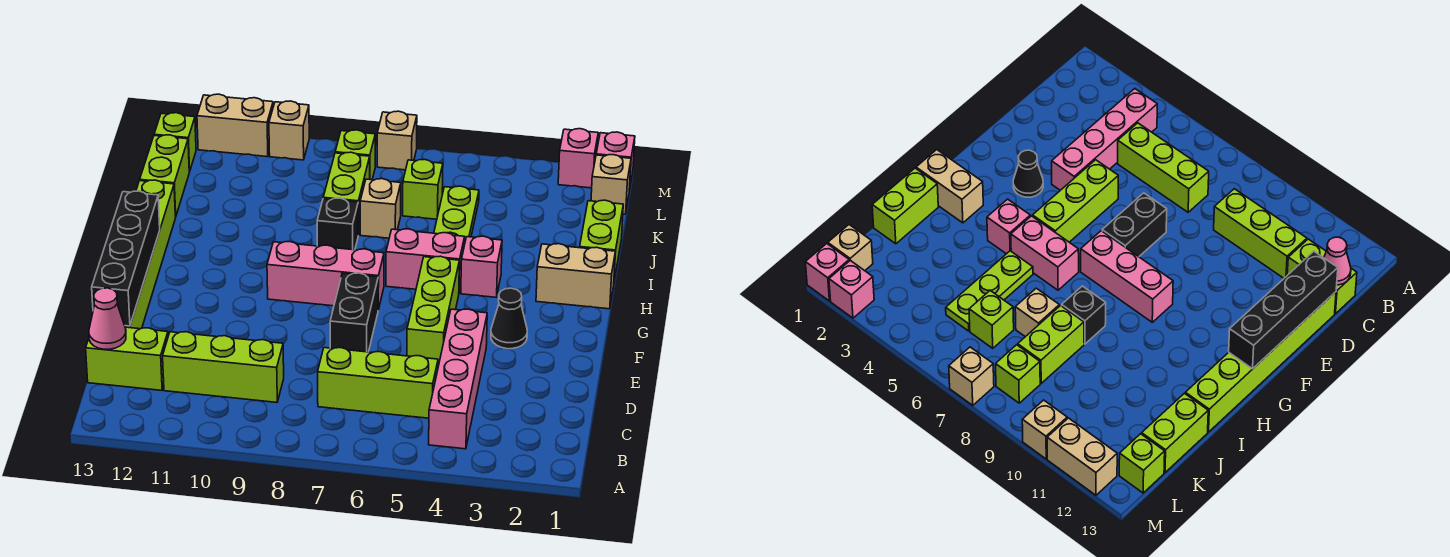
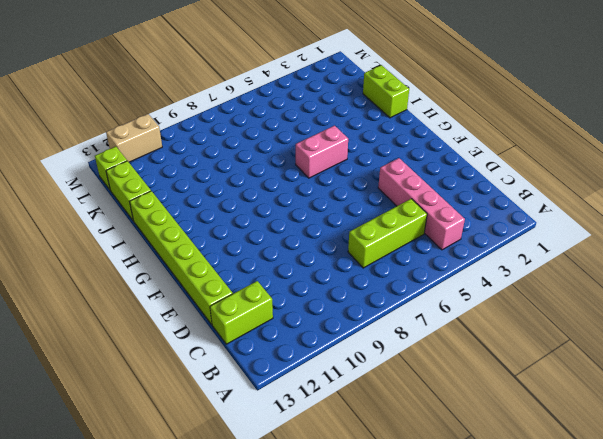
none -> lime brick C9:C11 level 1
none -> lime brick E5:G5 level 1
none -> black brick E7:F7 level 1

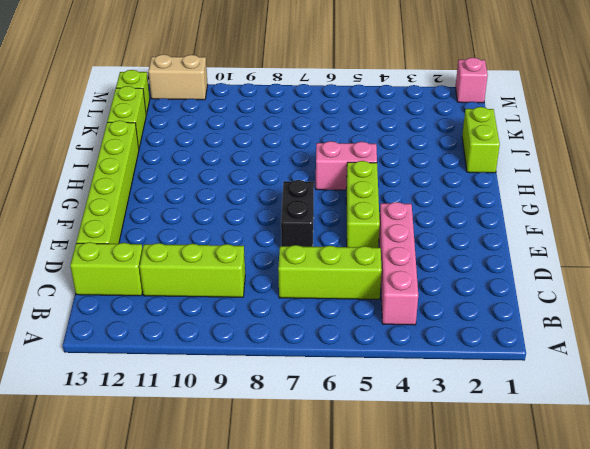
none -> black cone F3 level 1
none -> pink brick G7:G9 level 1
none -> tan brick H1:H2 level 1

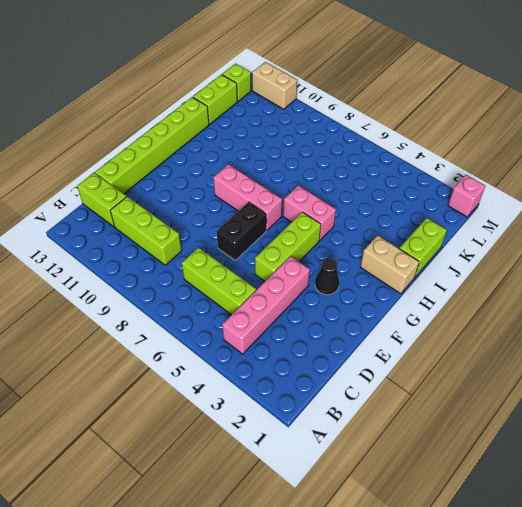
none -> pink brick H4 level 1
none -> lime plate I5:K5 level 1
none -> black brick I8 level 1

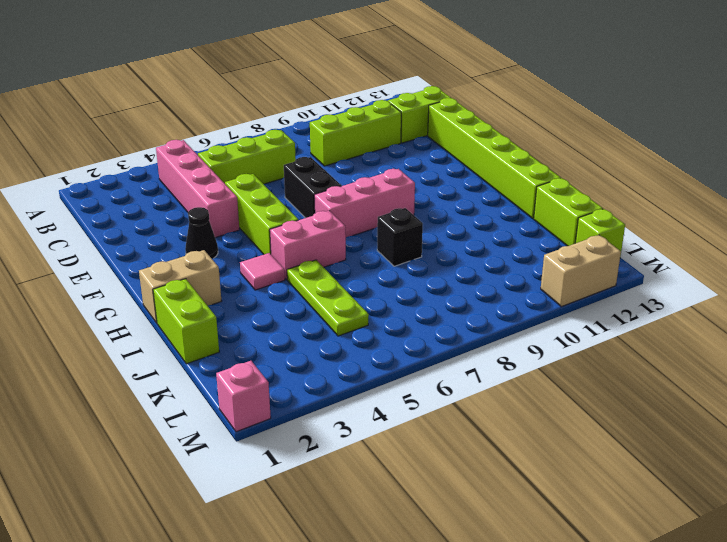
pink tile H4 level 1 -> pink brick H4 level 1
none -> tan brick J7 level 1
none -> lime brick J8:K8 level 1
none -> lime brick K6 level 1

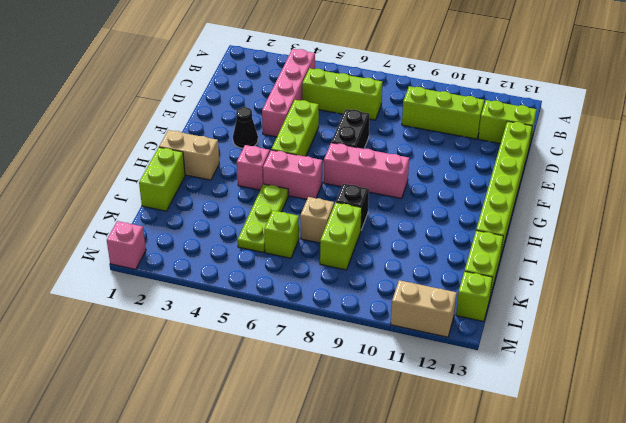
none -> tan brick L1 level 1
none -> lime brick L8 level 1
none -> pink brick M2 level 1

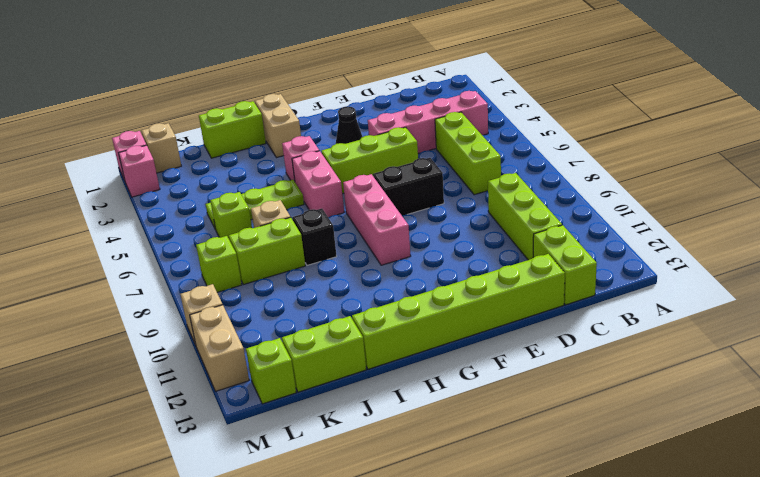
none -> tan brick M7 level 1
none -> pink cone C13 level 2
none -> black brick D13:G13 level 2

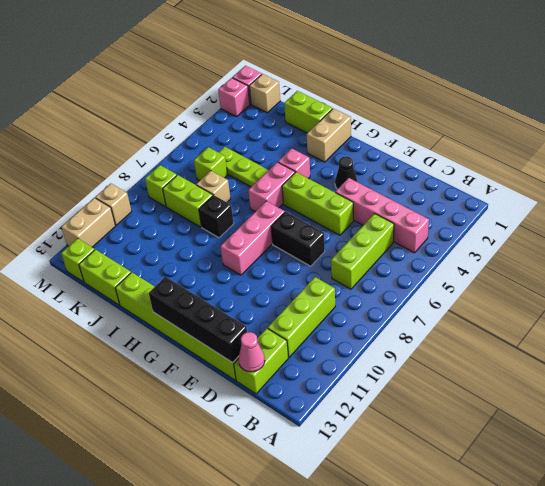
none -> tan brick M7 level 1

